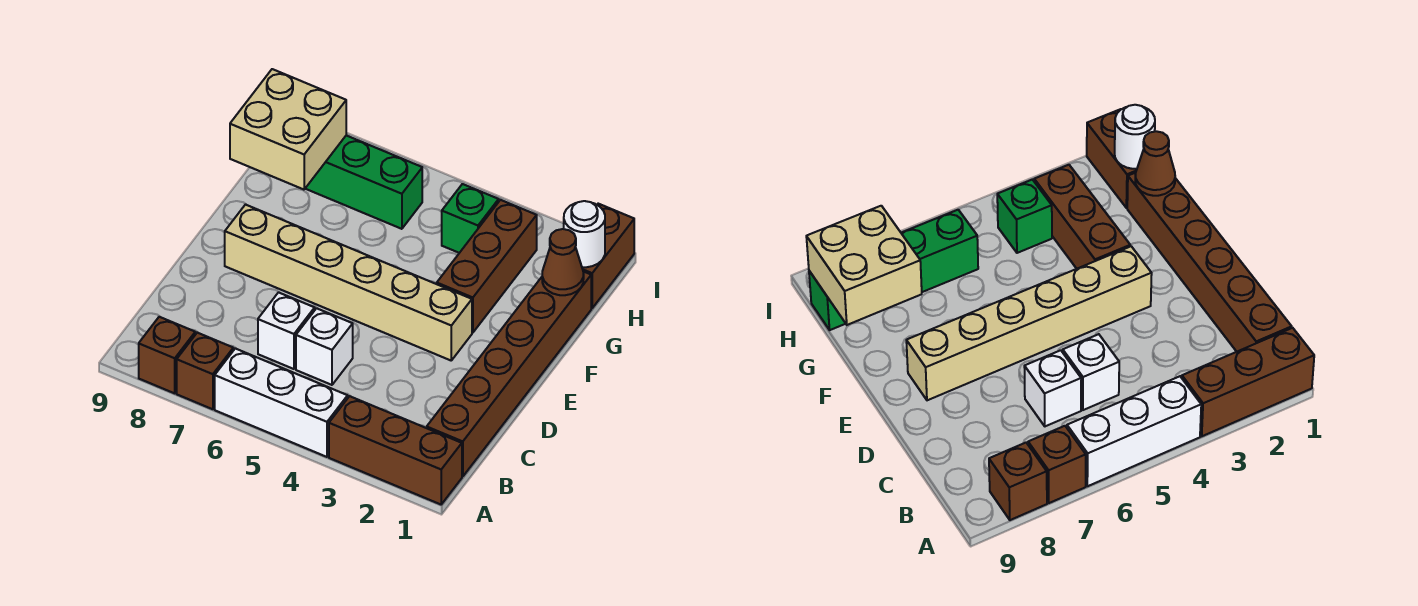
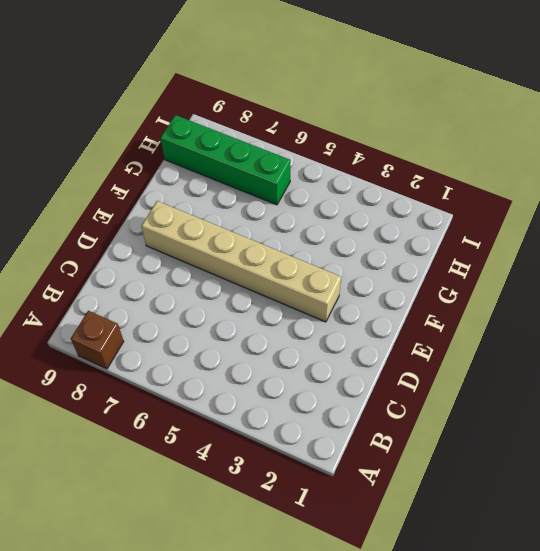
none -> brown brick A1:A3 level 1
none -> white brick A4:A6 level 1
none -> brown brick A7 level 1

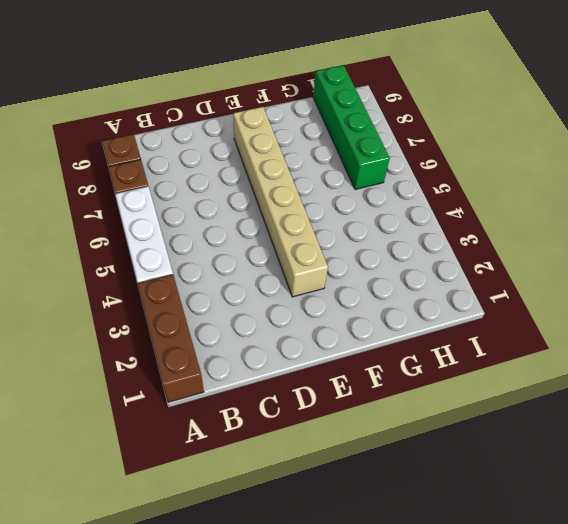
none -> brown brick B1:G1 level 1
none -> white brick C5 level 1
none -> white brick C6 level 1

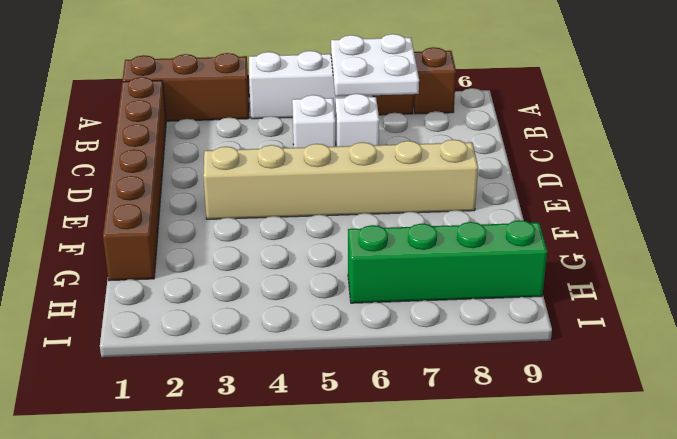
white plate A6:B7 level 2 -> none
none -> brown brick F3:H3 level 1
none -> brown brick H1:I1 level 1
none -> green brick H4 level 1

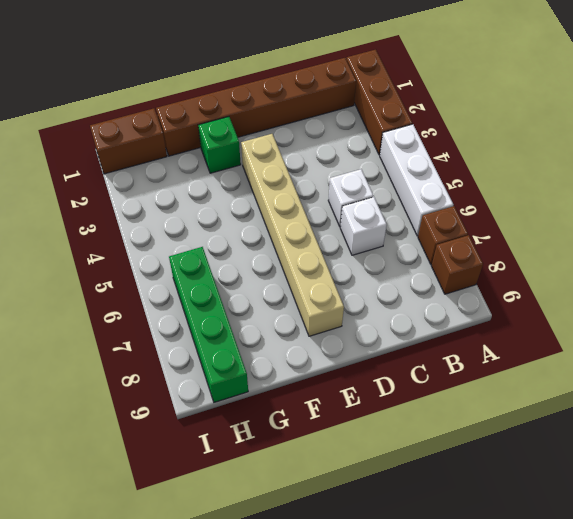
green brick F2 level 1 -> green brick H4 level 1
none -> brown brick F3:H3 level 1
none -> brown cone G1 level 2
none -> tan brick G8:H9 level 2

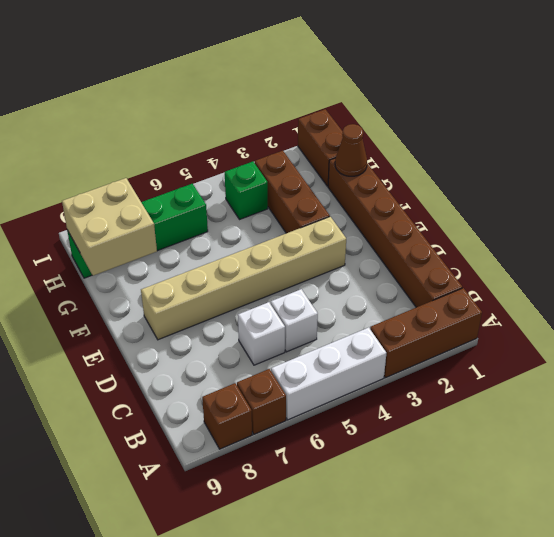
none -> white round brick H1 level 2

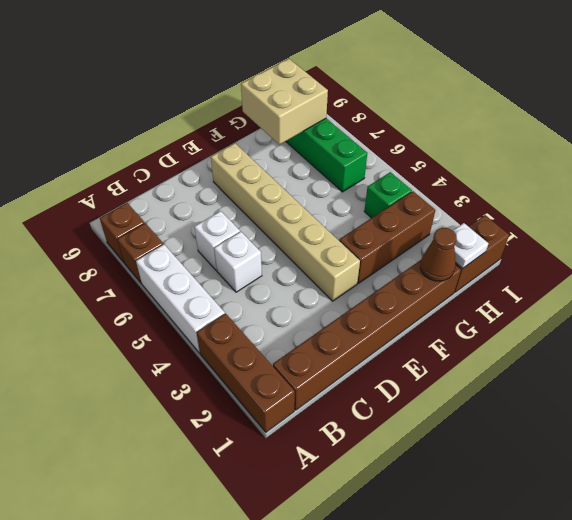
white plate H1 level 2 -> white round brick H1 level 2

